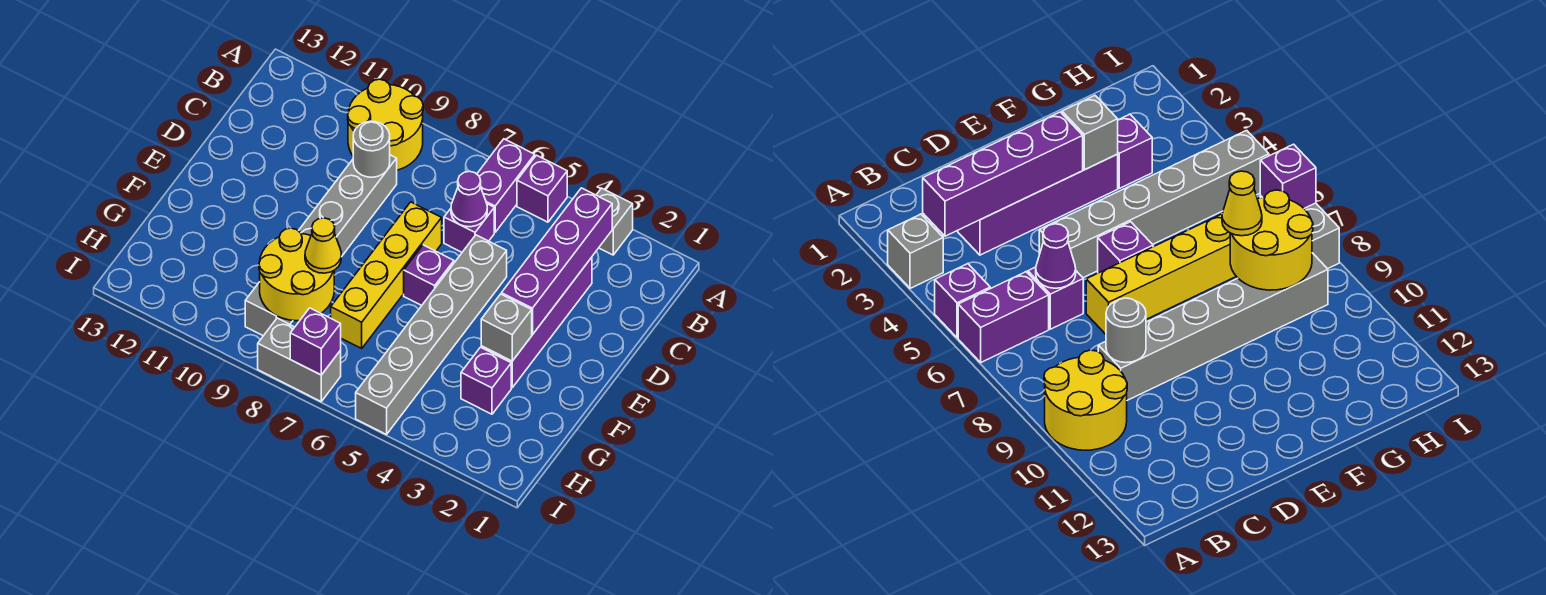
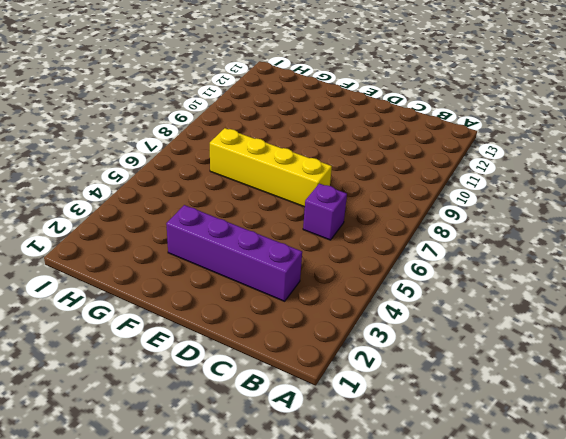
none -> grey brick A3 level 1
none -> purple brick A5 level 1
none -> purple brick A6:B6 level 1

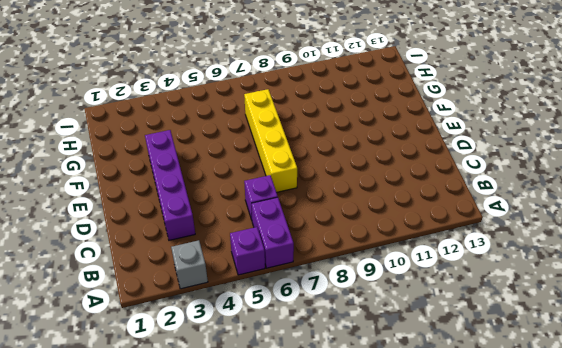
none -> yellow round brick A9:B10 level 1
none -> grey brick C9:H9 level 1
none -> grey brick D5:I5 level 1

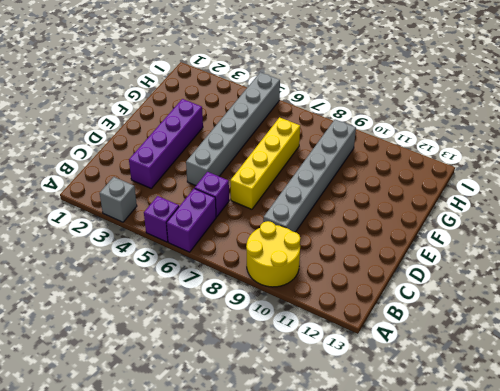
none -> purple brick E6 level 1
none -> purple brick G3 level 1
none -> grey brick I7:I8 level 1

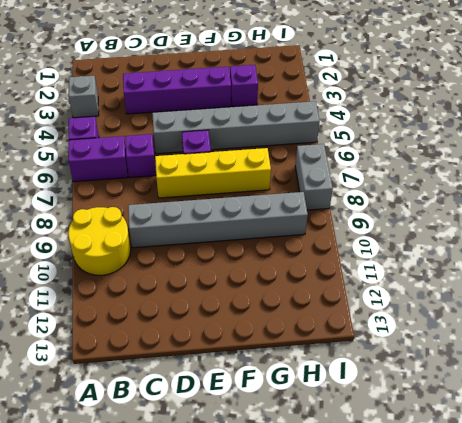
none -> purple brick B3:E3 level 2
none -> purple cone C6 level 2
none -> grey round brick C9 level 2

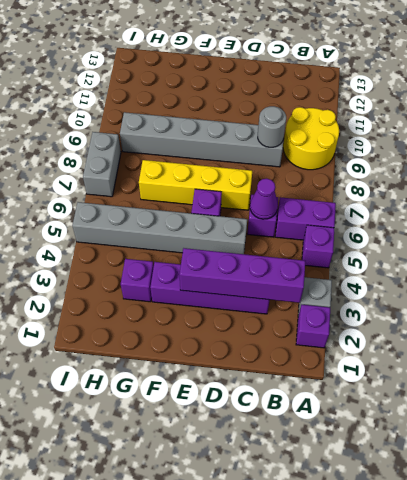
purple brick A2 level 1 -> purple brick I7 level 2
none -> grey brick F3 level 2
none -> yellow round brick G8:H9 level 2
none -> yellow cone G8 level 3

